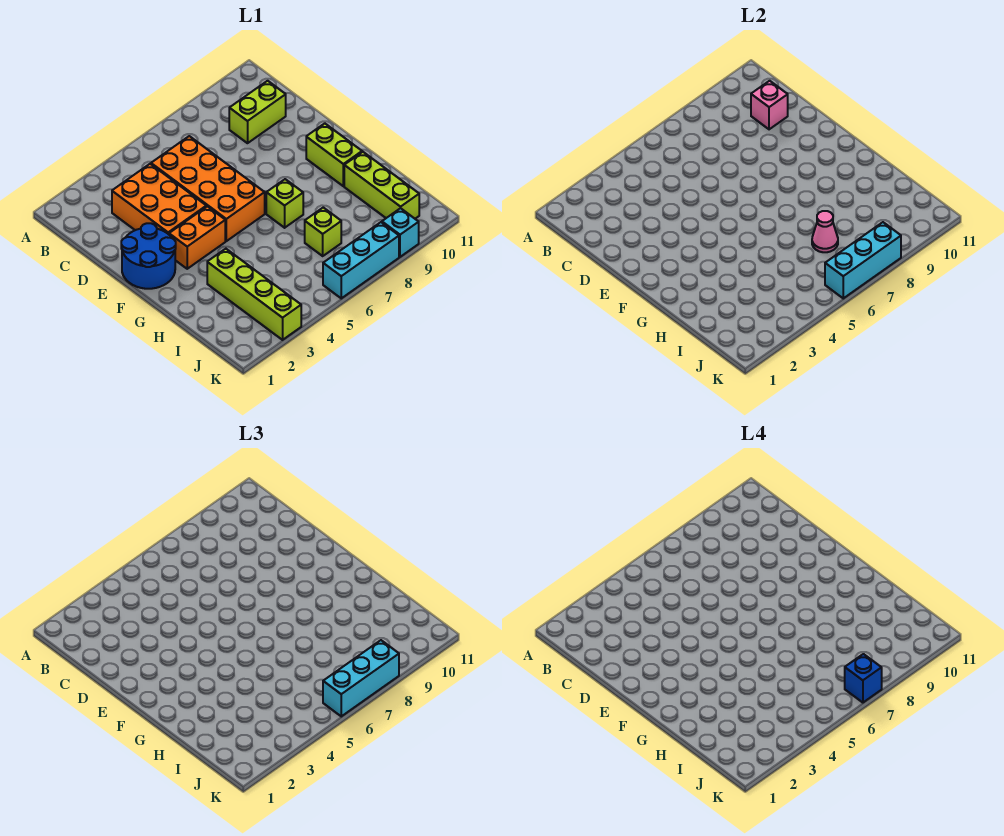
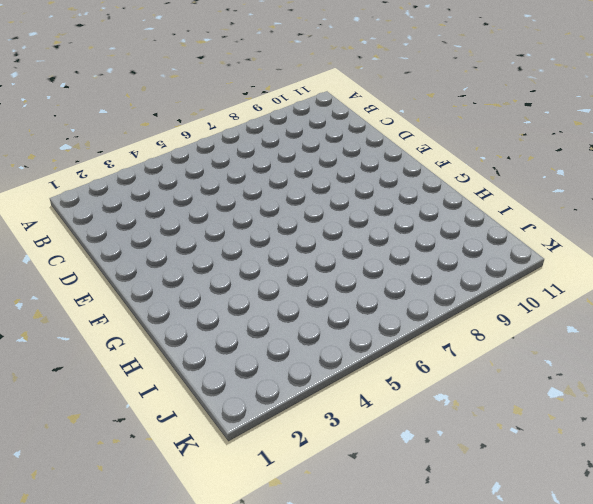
none -> orange brick C3:E4 level 1
none -> orange brick C5:F6 level 1
none -> lime brick C9:C10 level 1

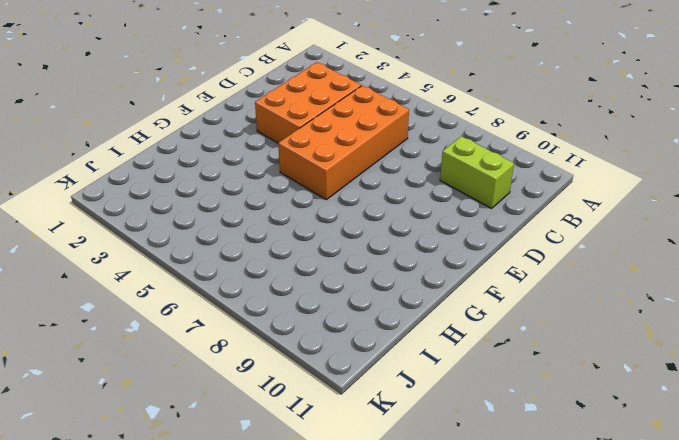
none -> blue round brick E1:F2 level 1
none -> orange brick F3:F4 level 1
none -> lime brick F10:G10 level 1

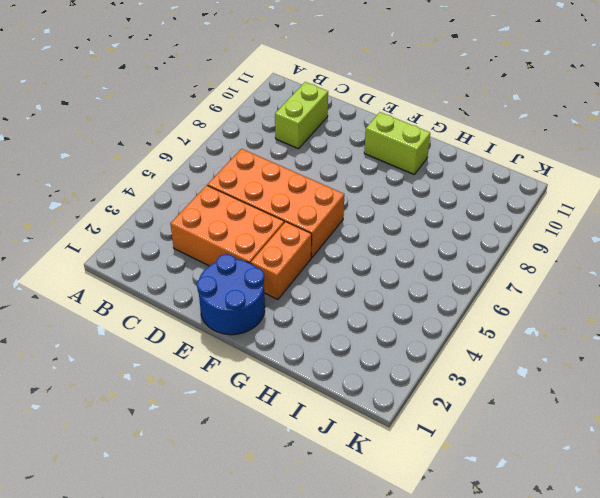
none -> lime brick G7 level 1
none -> lime brick H3:K3 level 1
none -> lime brick H10:J10 level 1

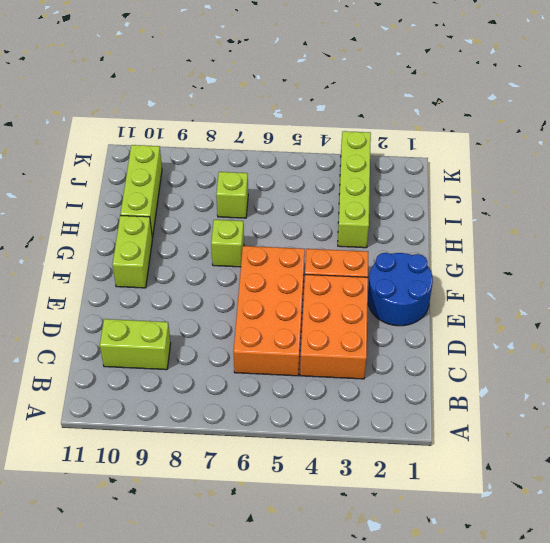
none -> cyan brick K6:K8 level 1
none -> cyan brick K9 level 1
none -> pink brick C10 level 2

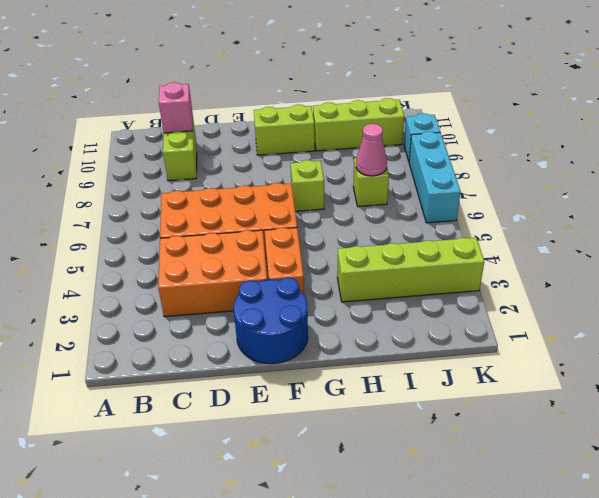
none -> cyan brick K6:K8 level 2
none -> cyan brick K6:K8 level 3
none -> blue brick K7 level 4

